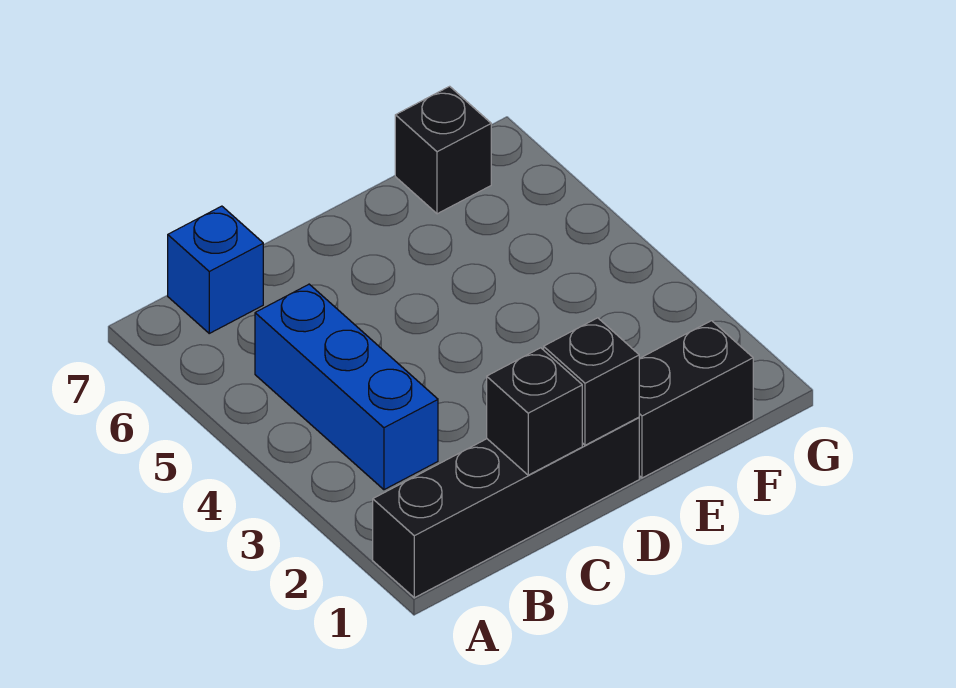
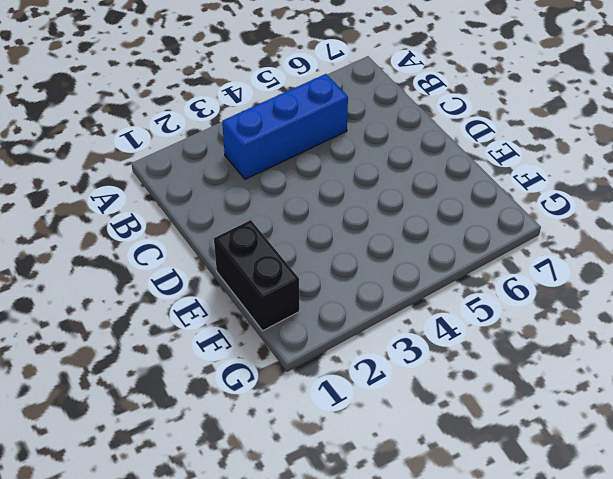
none -> black brick A1:D1 level 1
none -> blue brick B7 level 1

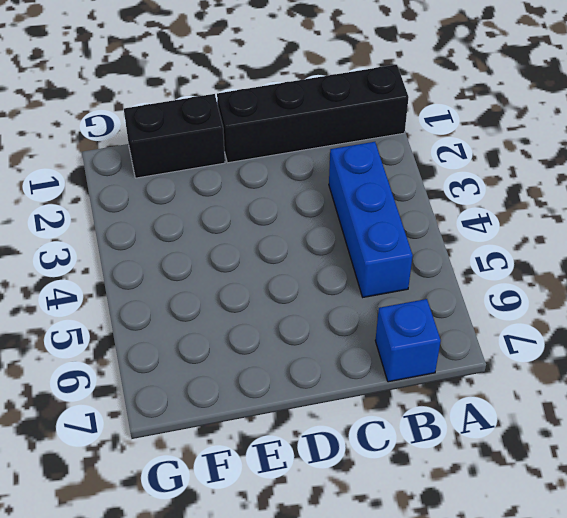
none -> black brick F7 level 1
none -> black brick C1 level 2

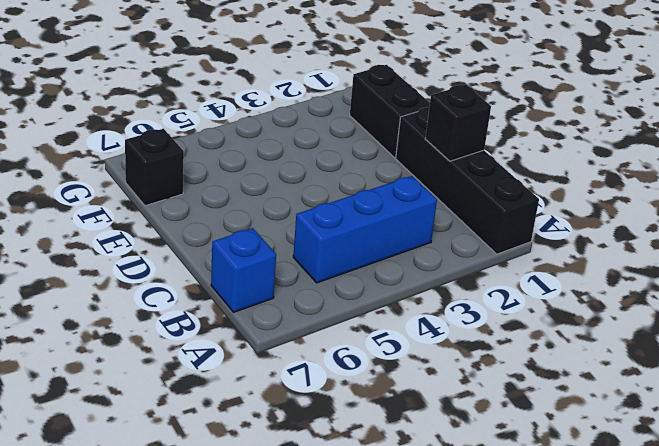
none -> black brick D1 level 2

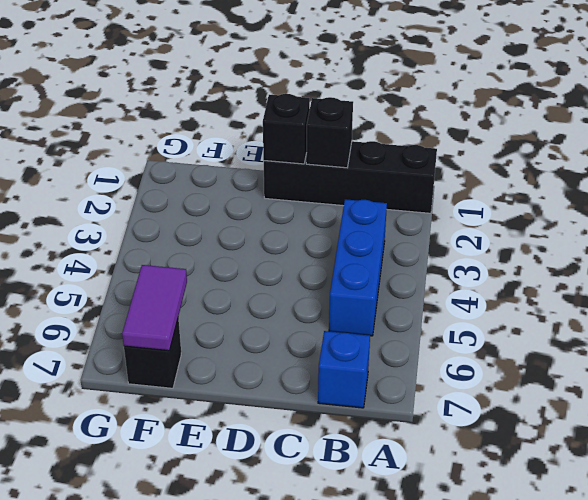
purple tile F6:F7 level 2 -> none
none -> black brick E1:F1 level 1

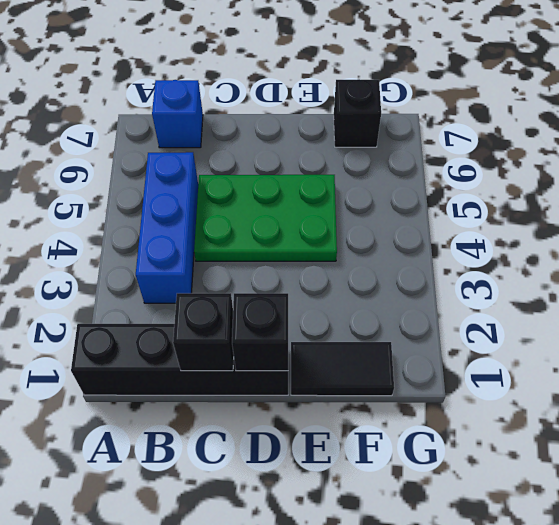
green plate C4:E5 level 1 -> none
black tile E1:F1 level 1 -> black brick E1:F1 level 1

